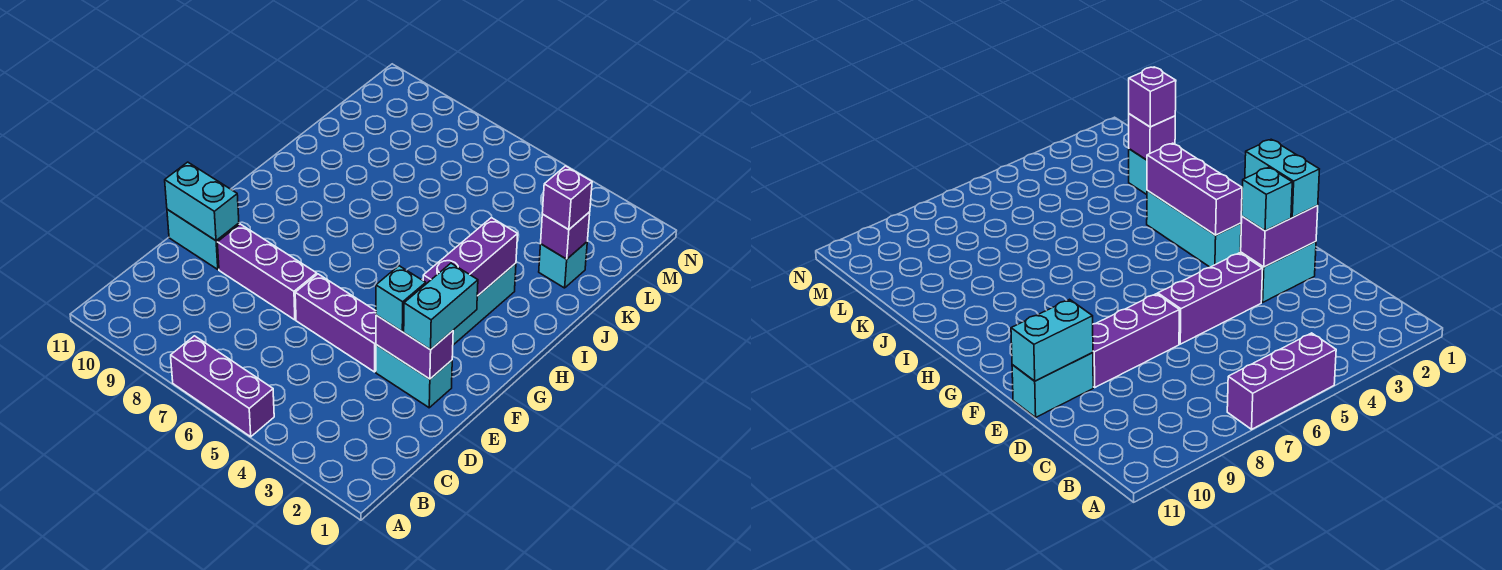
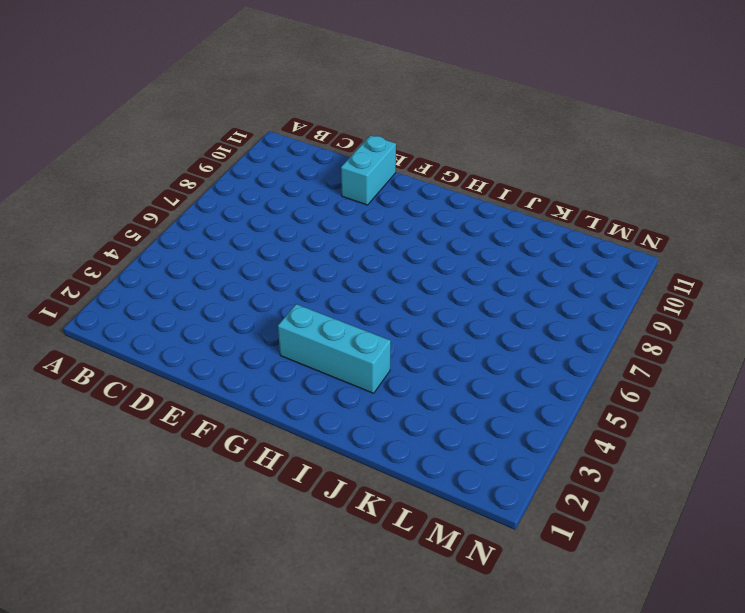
none -> purple brick A5:A7 level 1
none -> cyan brick E2:E3 level 1
none -> purple brick E4:E6 level 1

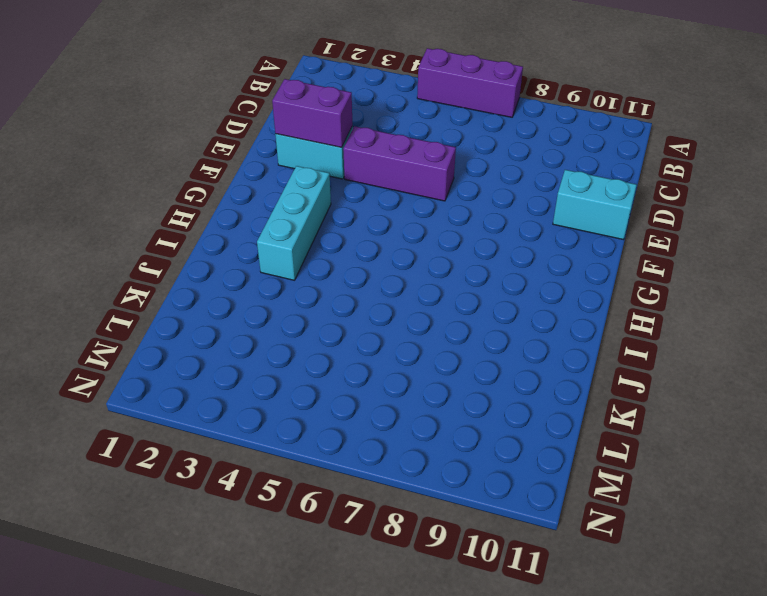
none -> purple brick E7:E9 level 1
none -> cyan brick K2 level 1
none -> cyan brick E10:E11 level 2

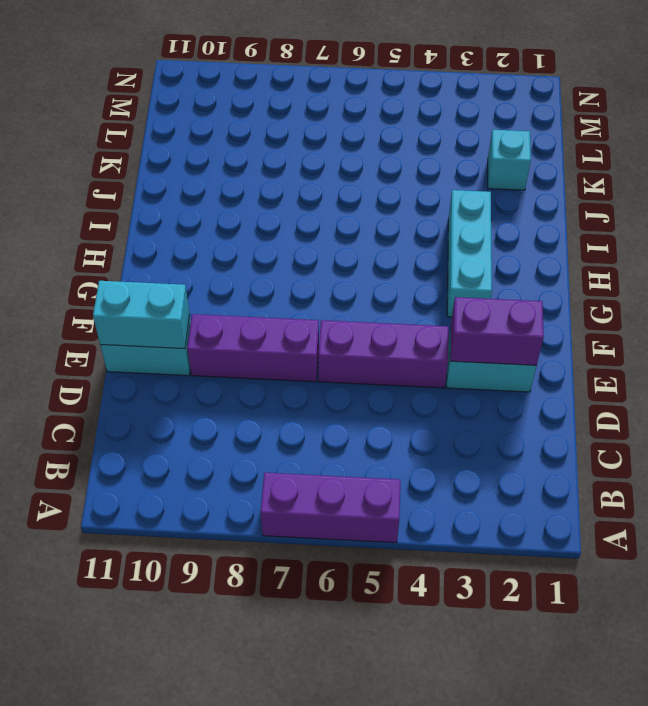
none -> purple brick G3:I3 level 2
none -> purple brick K2 level 2
none -> cyan brick E2:F2 level 3

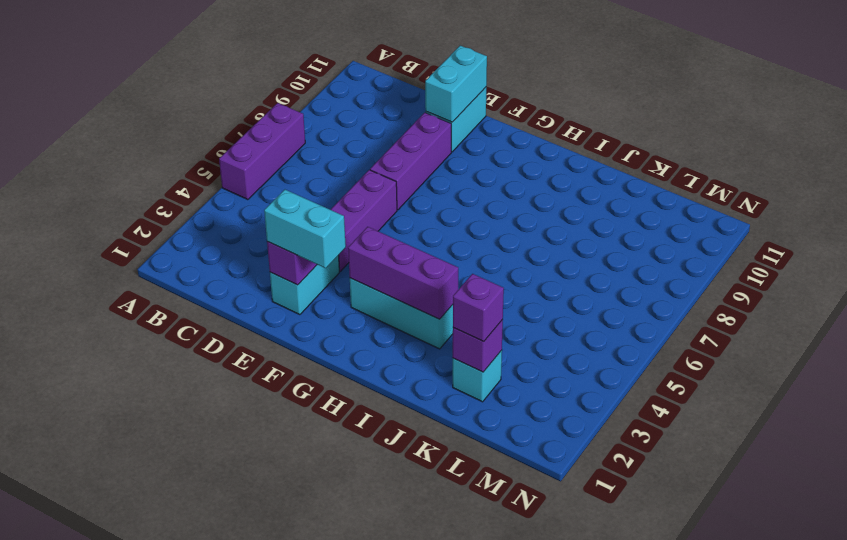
none -> cyan brick E3 level 3

